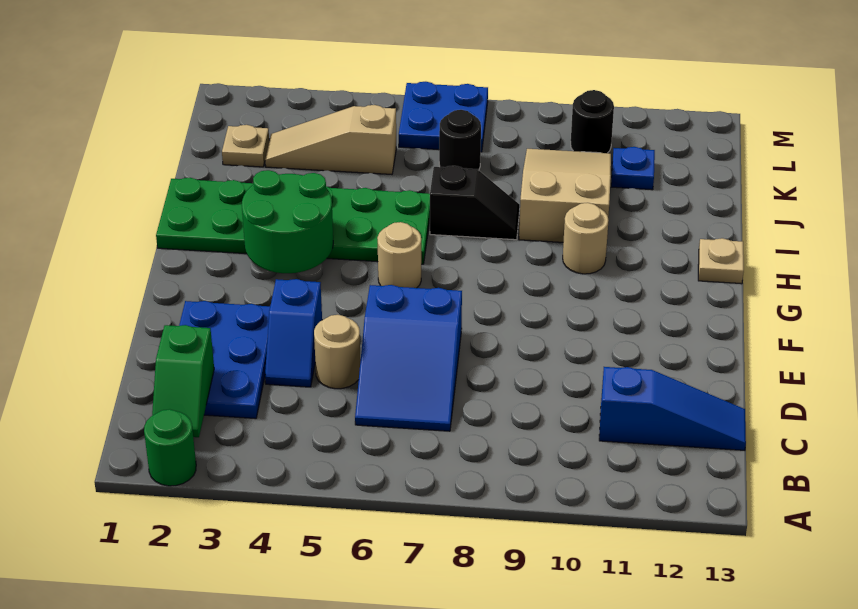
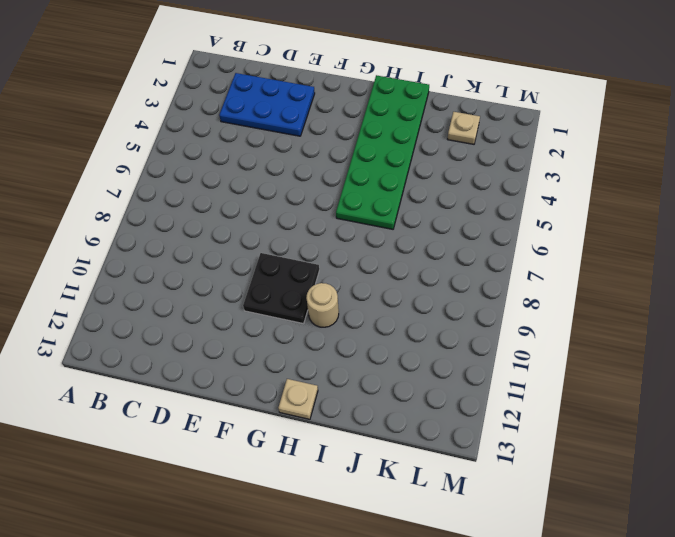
black plate F9:G10 level 1 -> none
none -> green round brick A2 level 1
none -> blue slope C6:E7 level 1 top E
none -> blue slope C11:C13 level 1 top 11

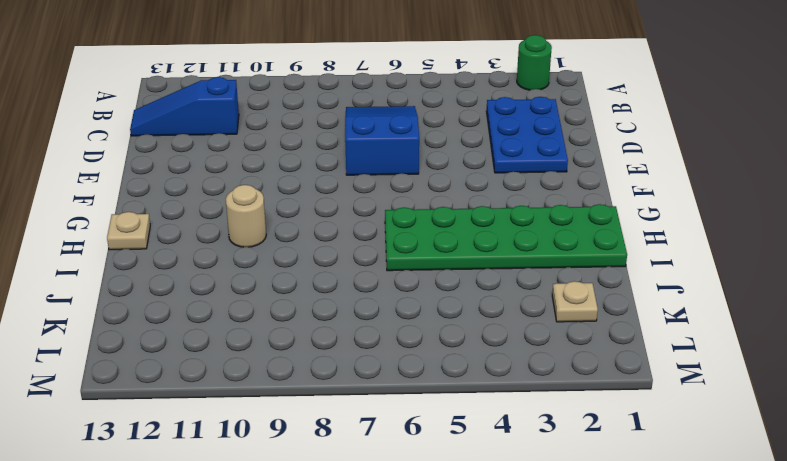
none -> blue slope D4:E4 level 1 top E
none -> tan round brick D5 level 1
none -> tan round brick G6 level 1

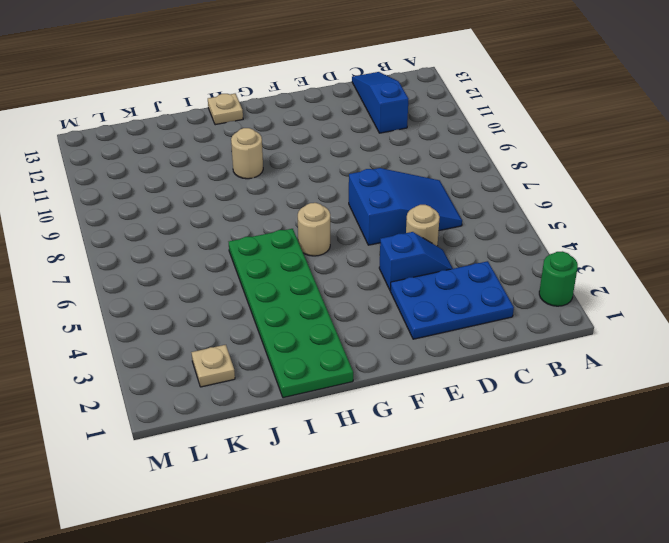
none -> black slope I7:I8 level 1 top 7
none -> tan slope I9:K10 level 1 top I
none -> tan slope K3:K5 level 1 top 5

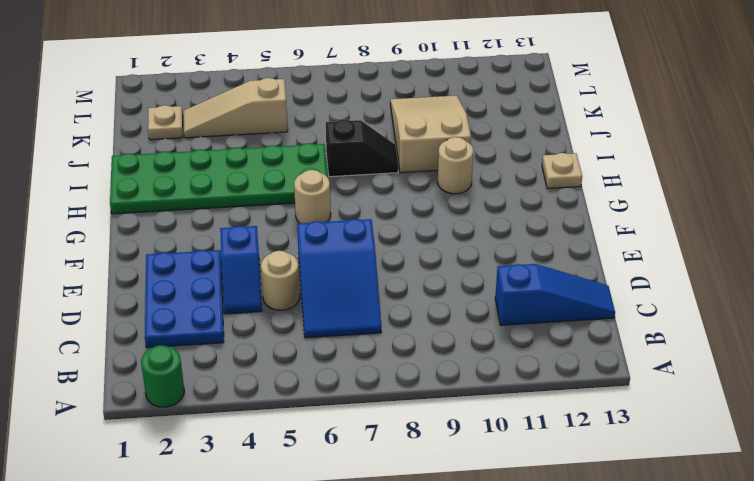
none -> black round brick K7 level 1
none -> blue plate K11 level 1
none -> blue plate L6:M7 level 1

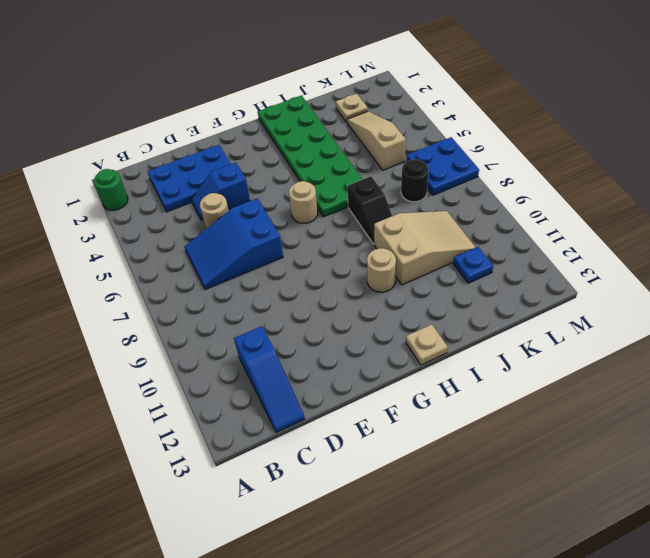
none -> black round brick L10 level 1
none -> green slope B2:C2 level 2 top C
none -> green round brick G3:H4 level 2

